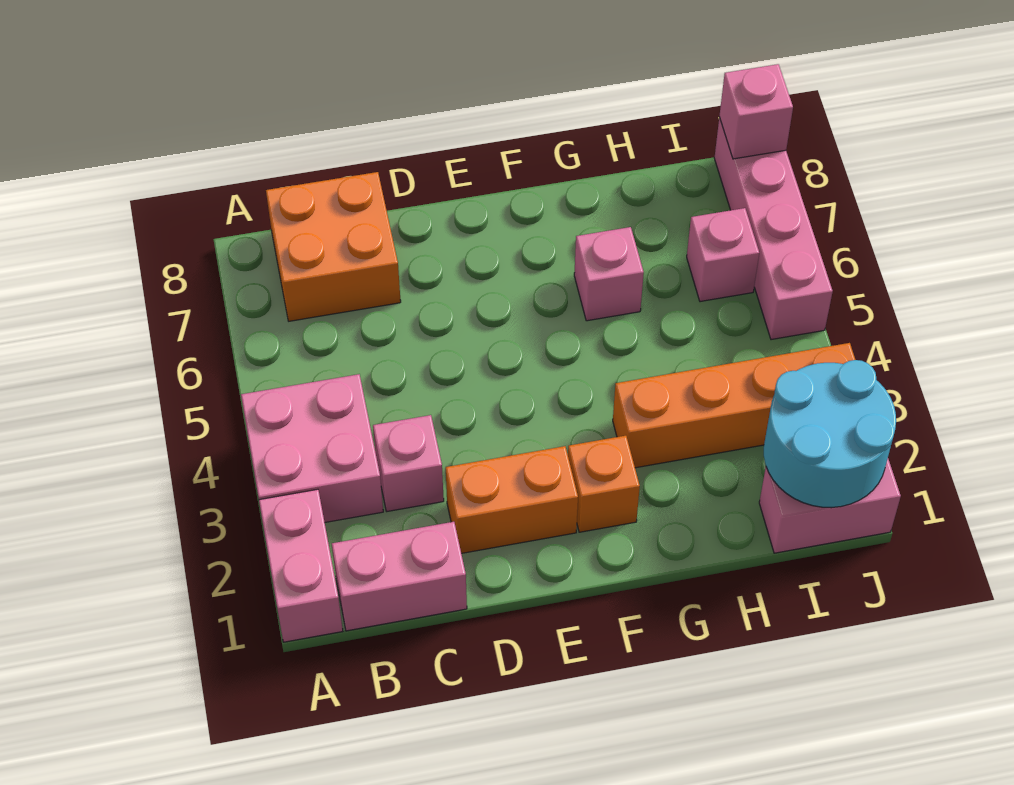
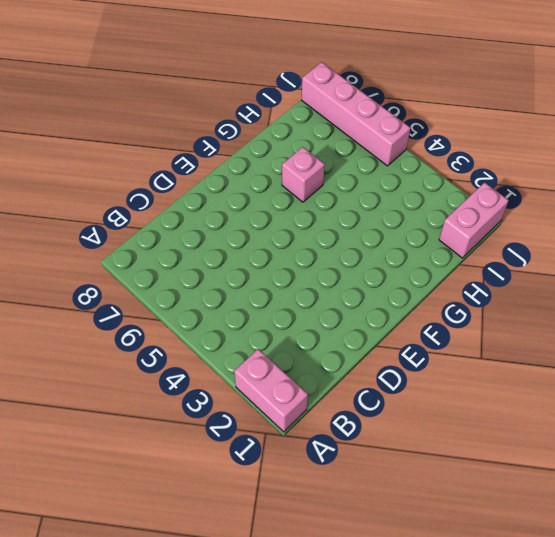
none -> pink brick A3:B4 level 1
none -> pink brick B1:C1 level 1
none -> orange brick B7:C8 level 1

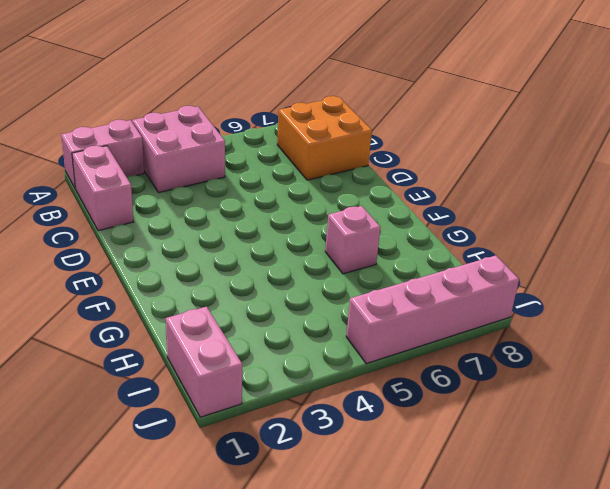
none -> pink brick C3 level 1
none -> orange brick D2:E2 level 1
none -> orange brick F2 level 1

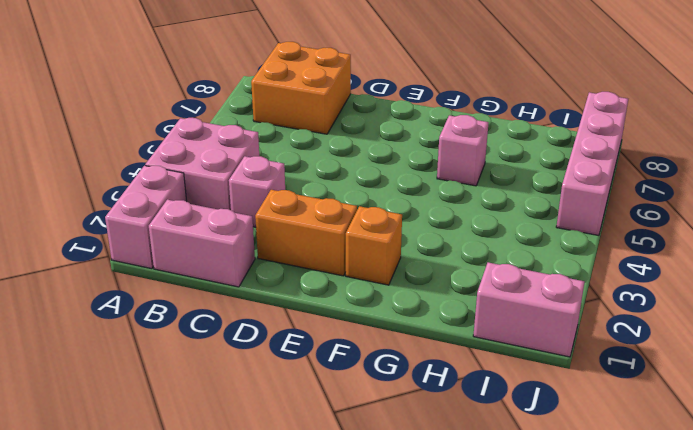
none -> orange brick G3:J3 level 1
none -> pink brick I6 level 1
none -> cyan round brick I1:J2 level 2

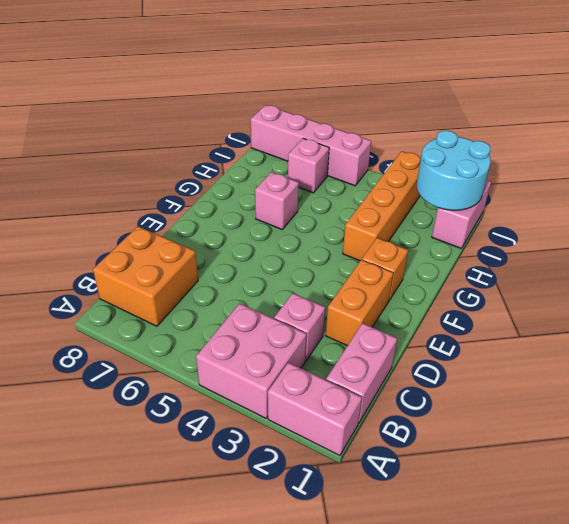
none -> pink brick J8 level 2

